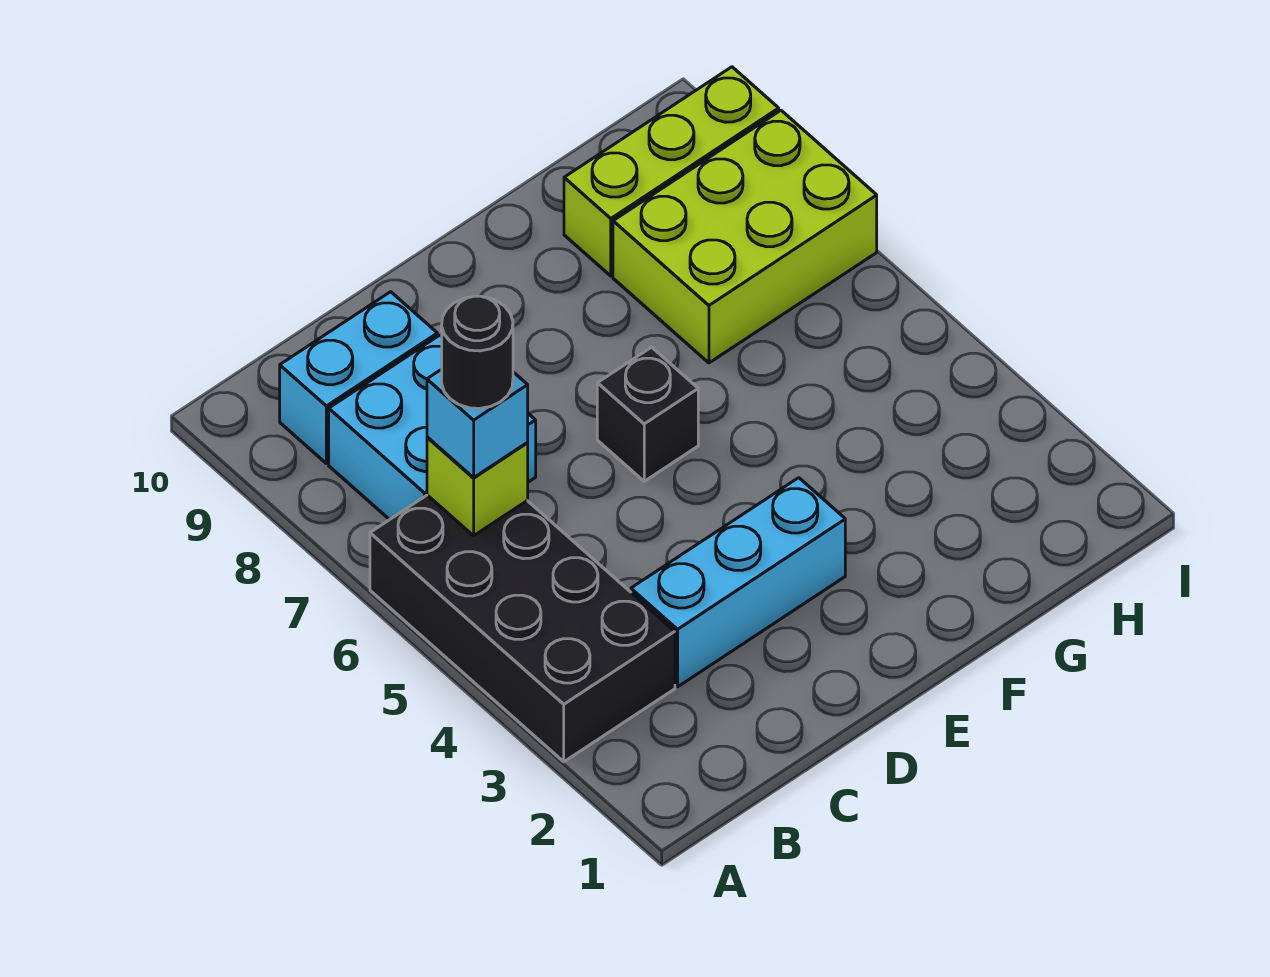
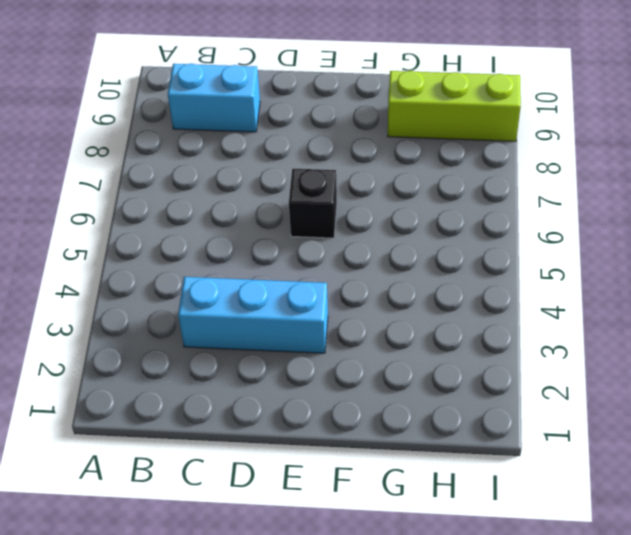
none -> black brick A3:B6 level 1
none -> cyan brick B7:C8 level 1

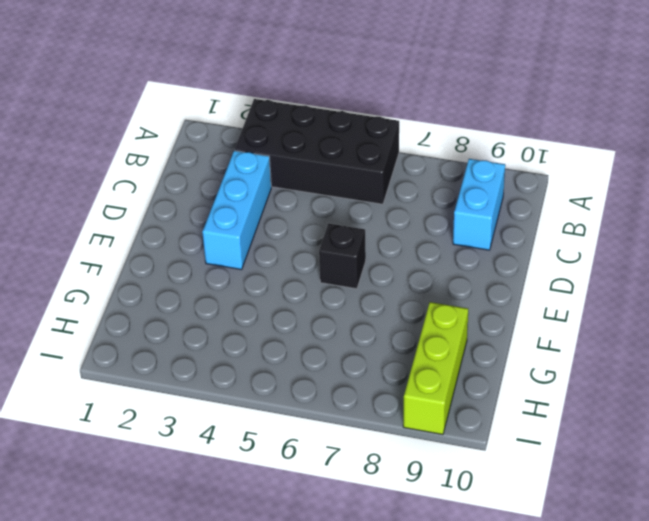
none -> cyan brick B7:C8 level 1
none -> lime brick G7:I8 level 1

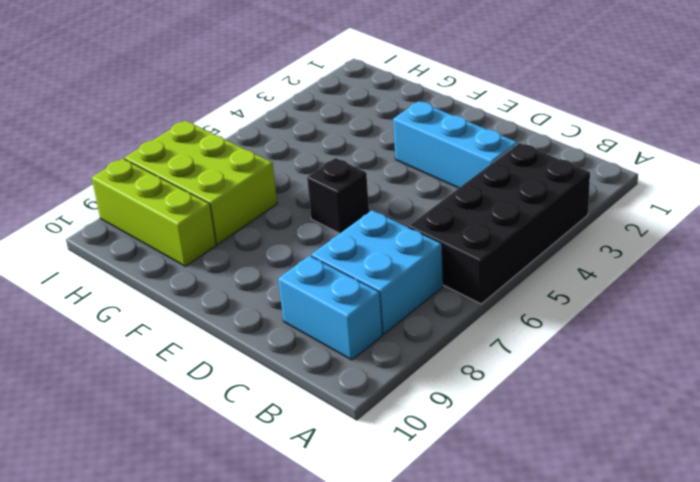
none -> lime brick B6 level 2
none -> cyan brick B6 level 3

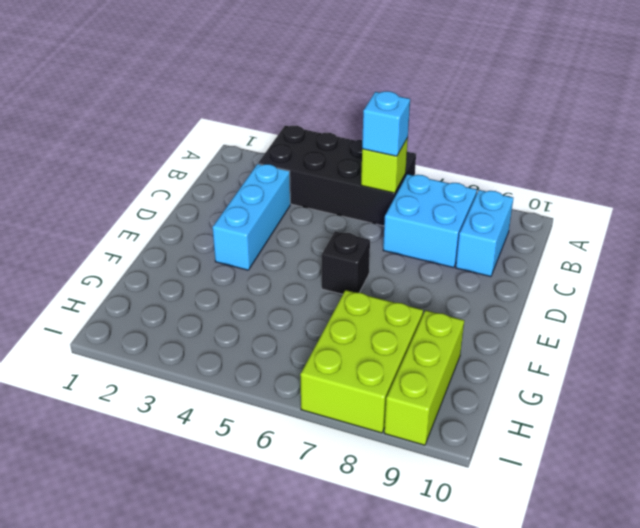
none -> black round brick B6 level 4

